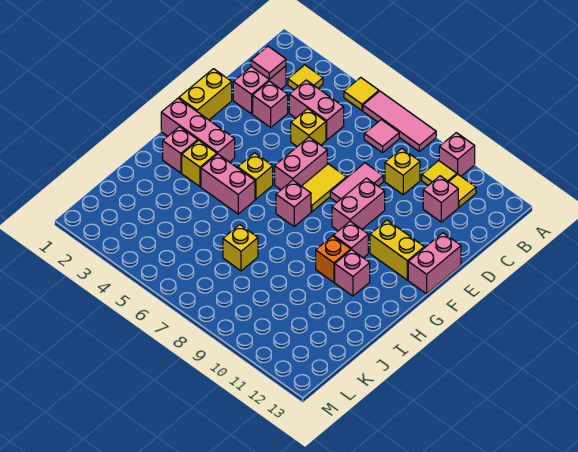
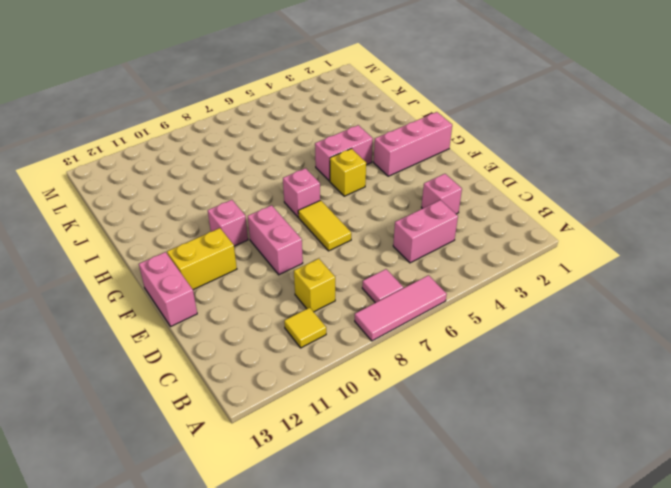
none -> yellow tile A5 level 1
none -> pink brick A10 level 1
none -> yellow tile B3 level 1
none -> yellow tile B11 level 1

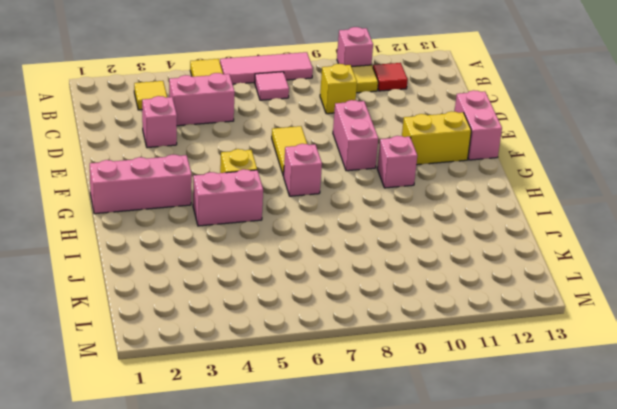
red tile B11 level 1 -> yellow tile B11 level 1
none -> pink brick C2:D2 level 1
none -> pink brick C11 level 1
none -> yellow brick D5 level 1
none -> pink tile D8:E8 level 1

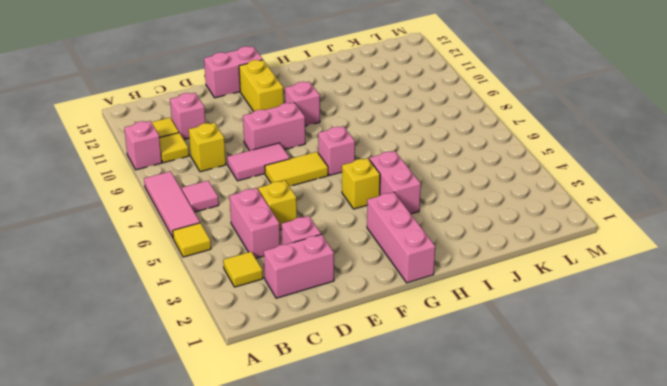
none -> yellow brick E1:F1 level 1
none -> pink brick E6:F6 level 1
none -> pink brick H2 level 1
none -> yellow brick H3 level 1

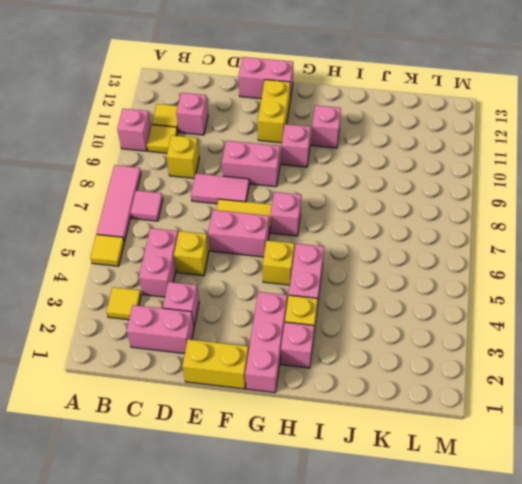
none -> orange brick H10 level 1
none -> yellow brick J7 level 1
none -> pink tile C2 level 2

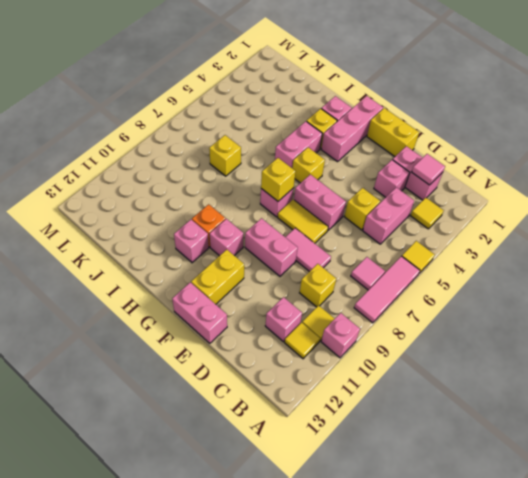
yellow brick G7 level 2 -> none

